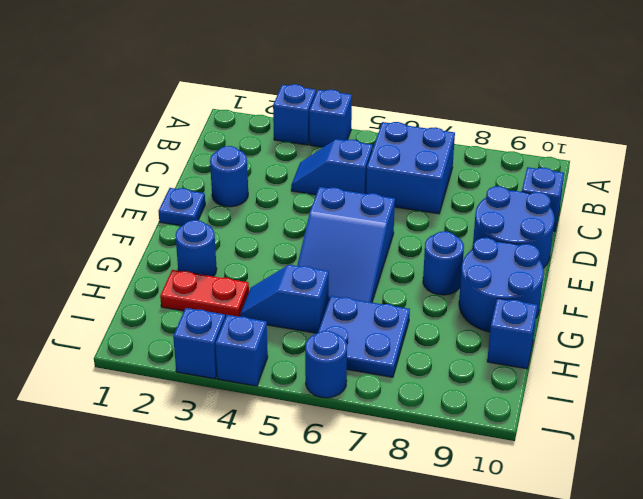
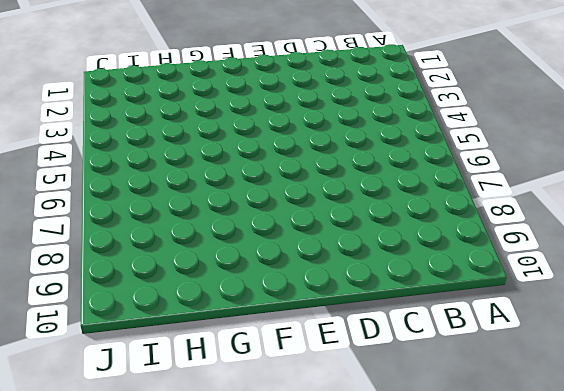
none -> blue brick A3 level 1
none -> blue brick A4 level 1
none -> blue brick B6:C7 level 1

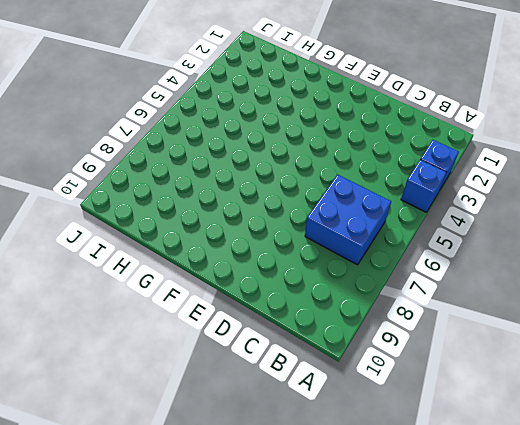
none -> blue slope C4:C5 level 1 top 5
none -> blue brick C10 level 1
none -> blue round brick D2 level 1

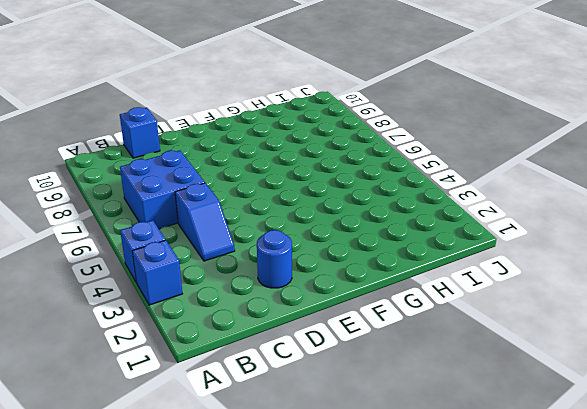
none -> blue round brick D9:E10 level 1
none -> blue plate E1 level 1
none -> blue slope E5:G6 level 1 top E

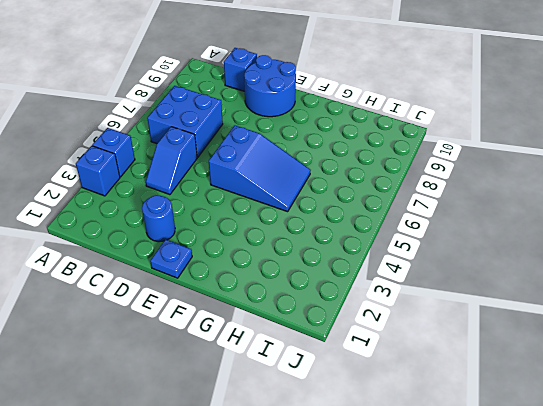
none -> blue round brick F8 level 1
none -> blue round brick F9:G10 level 1
none -> blue round brick G2 level 1

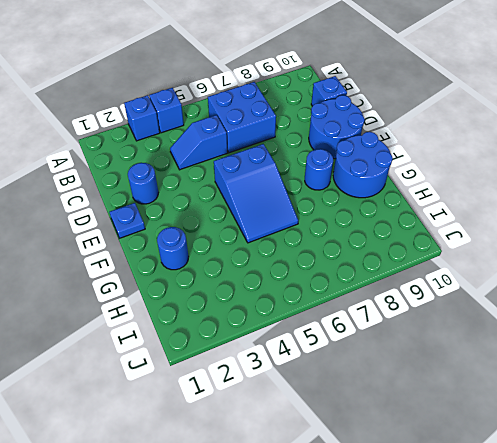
none -> red plate H2:H3 level 1
none -> blue slope H4:H5 level 1 top 5
none -> blue plate H6:I7 level 1

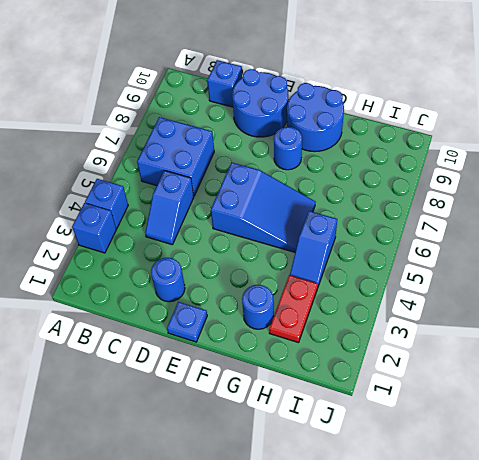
none -> blue plate H6:I7 level 1
none -> blue brick H10 level 1
none -> blue brick J3 level 1

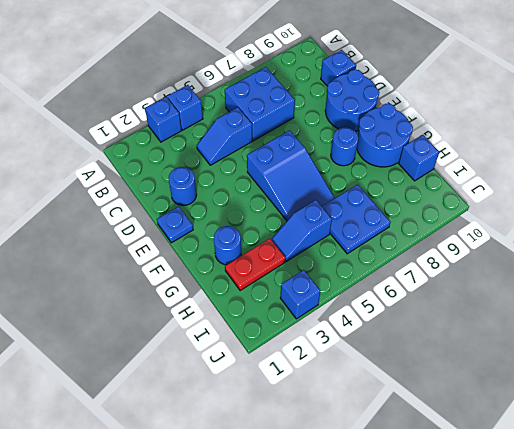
none -> blue brick J4 level 1
none -> blue round brick J6 level 1

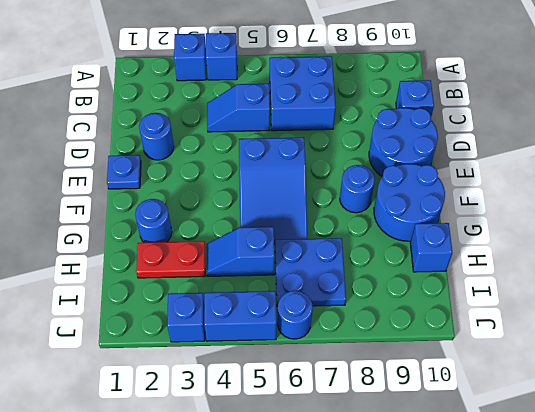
blue brick J4:J5 level 1 -> blue brick J4 level 1

